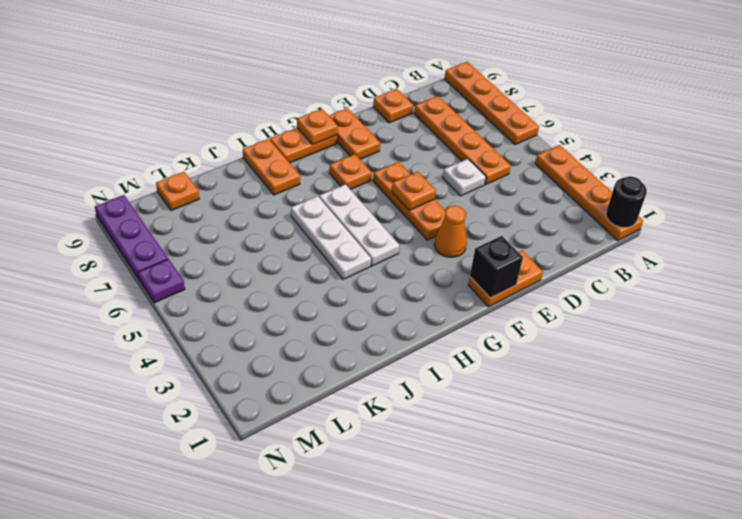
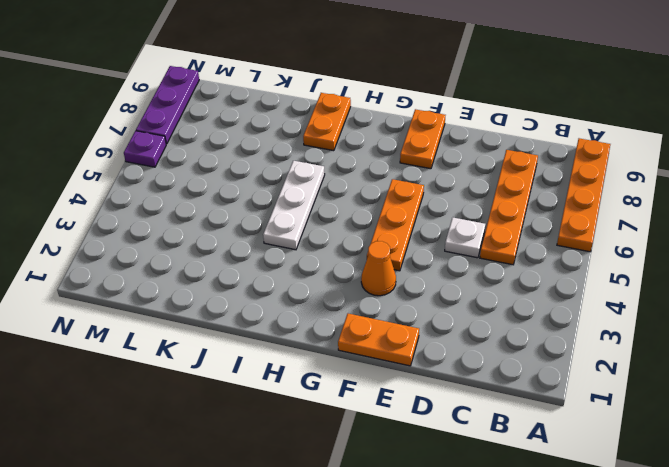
none -> orange plate A1:A4 level 1
none -> orange plate D9 level 1
none -> orange plate G7 level 1

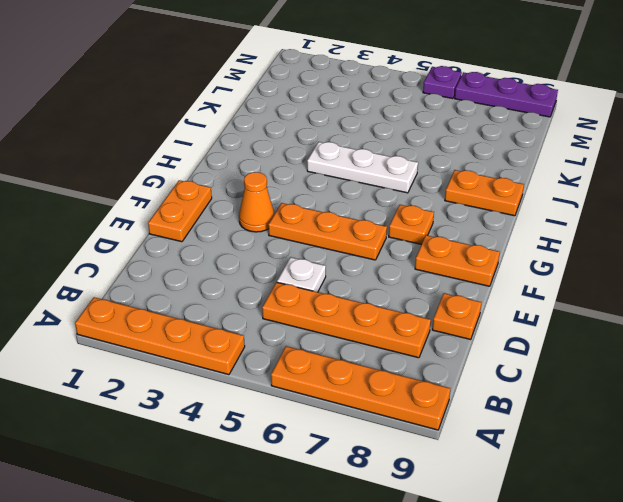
none -> orange plate G9:H9 level 1
none -> white plate H4:H6 level 1
none -> orange plate L9 level 1

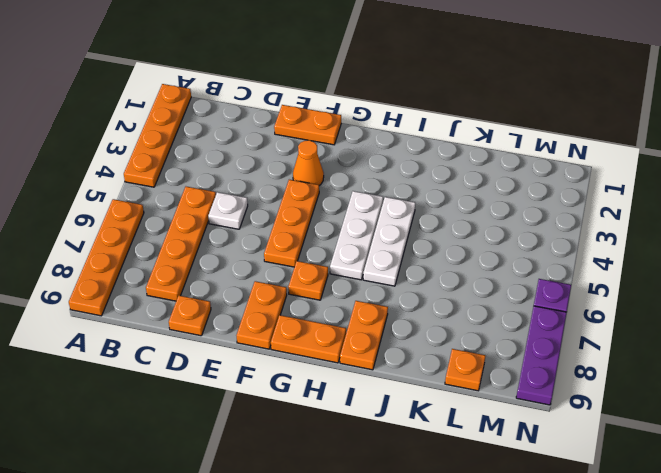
none -> black round brick A1 level 2
none -> black brick F1 level 2
none -> orange plate F5 level 2

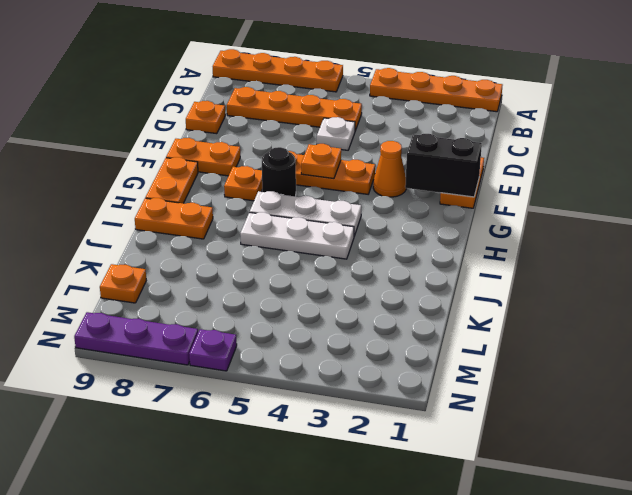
black brick F1:F2 level 2 -> black brick F1 level 2
black round brick G6 level 1 -> black round brick A1 level 2
none -> orange plate G9 level 2

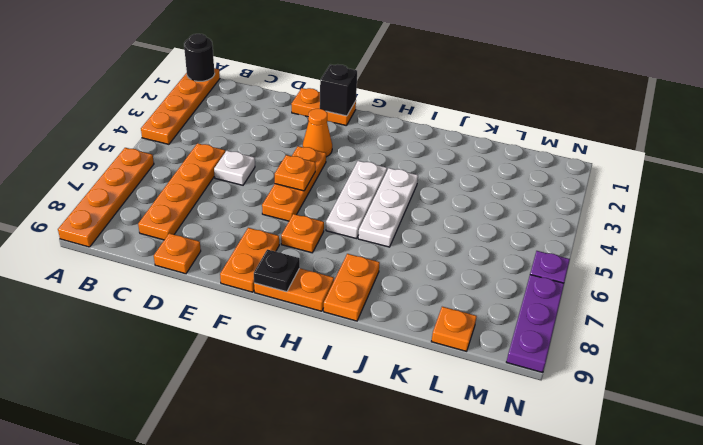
black plate G9 level 2 -> orange plate G9 level 2

